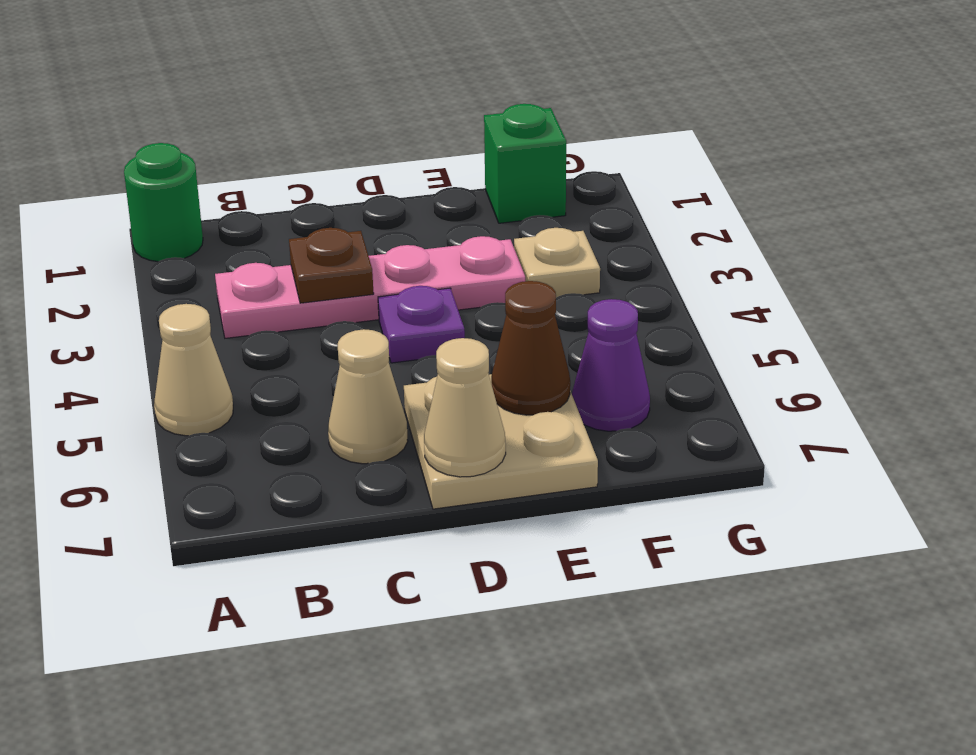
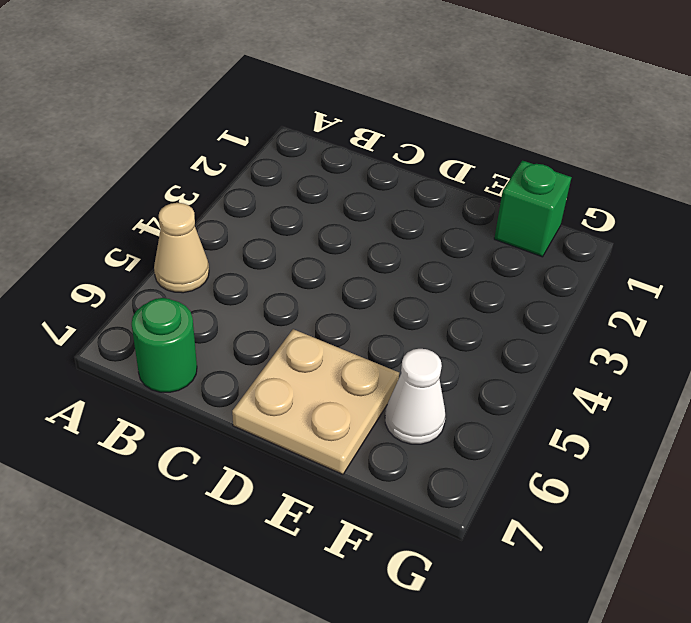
green round brick B7 level 1 -> green round brick A1 level 1
white cone F6 level 1 -> purple cone F6 level 1
none -> pink plate B3:E3 level 1
none -> tan cone C6 level 1
none -> purple plate D4 level 1

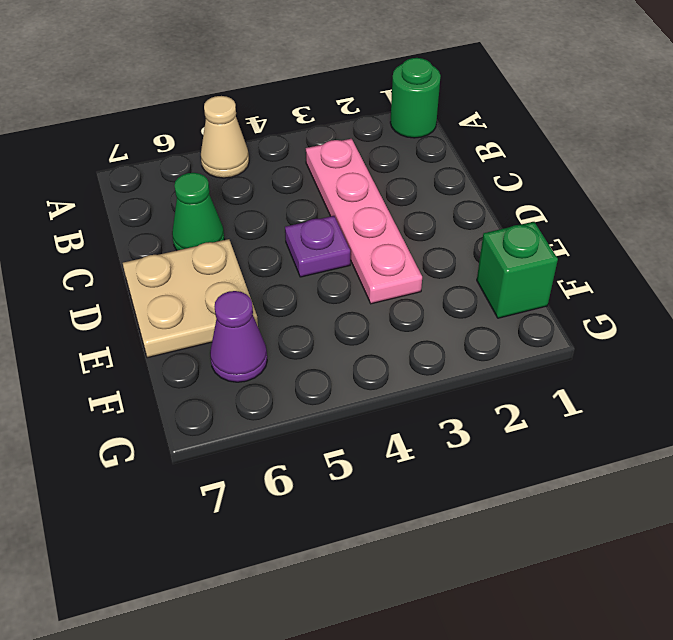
green cone C6 level 1 -> tan cone C6 level 1
none -> tan plate F3 level 1
none -> brown plate C3 level 2
none -> tan cone D7 level 2

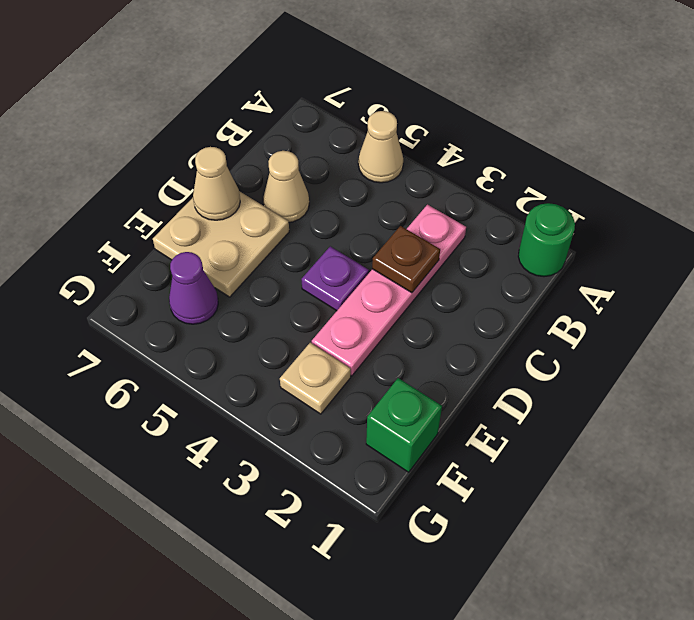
none -> brown cone E6 level 2

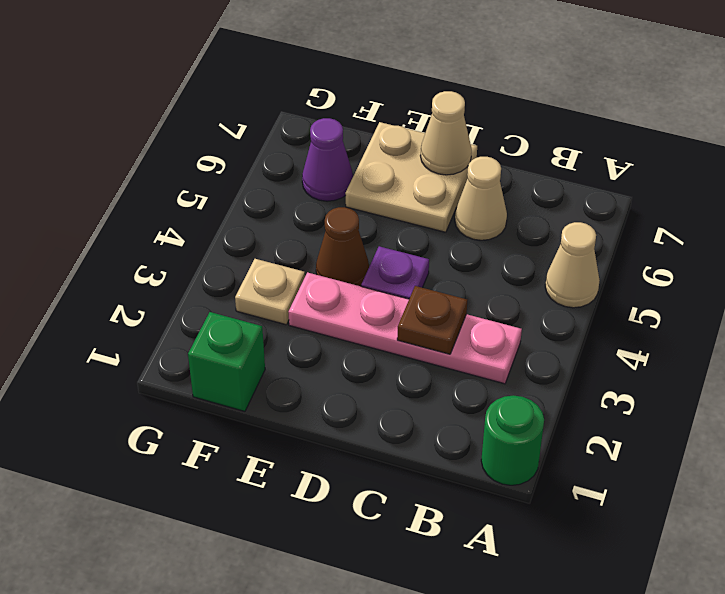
brown cone E4 level 1 -> brown cone E6 level 2

